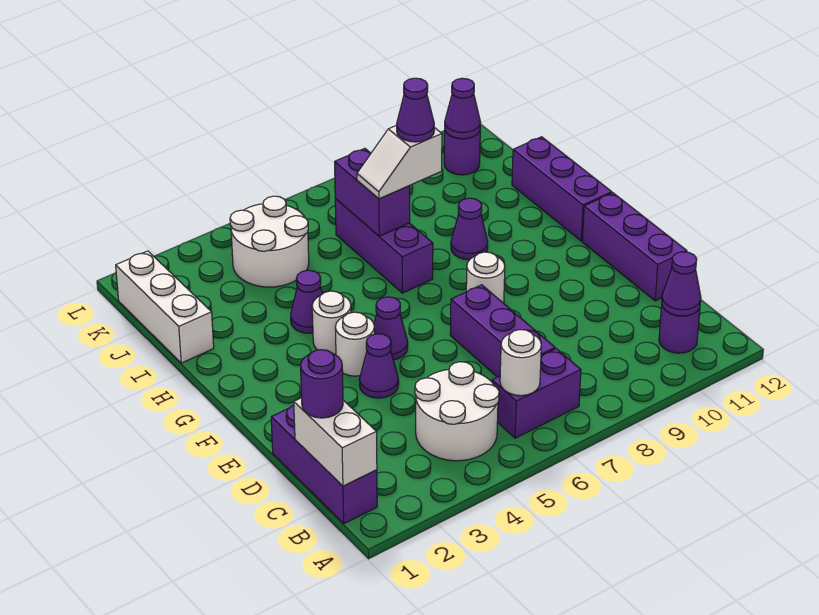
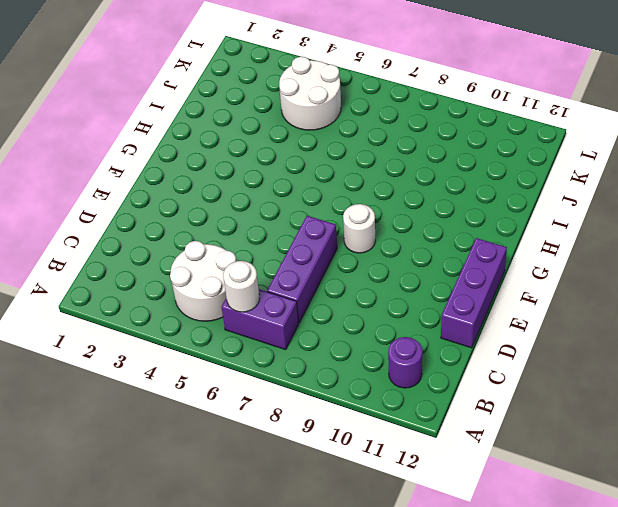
none -> purple brick B1:D1 level 1
none -> purple cone E4 level 1
none -> white round brick F4 level 1

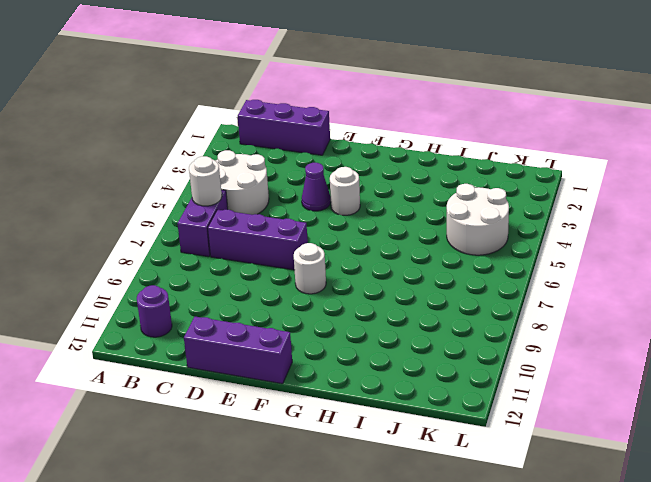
none -> purple cone F5 level 1
none -> white round brick G4 level 1
none -> purple brick G12:I12 level 1

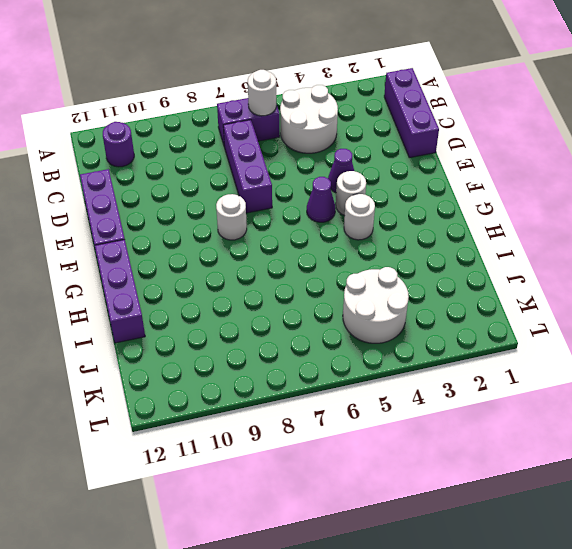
none -> purple cone H4 level 1
none -> purple brick H7:J7 level 1
none -> purple cone H9 level 1

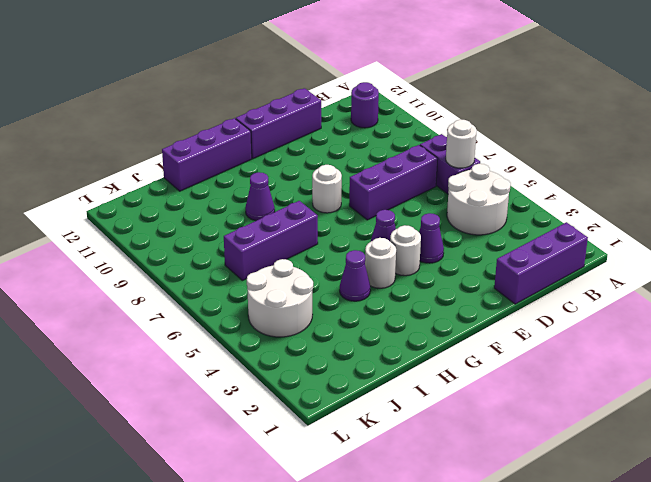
none -> white brick I1:K1 level 1
none -> purple round brick K11 level 1
none -> white brick B1:C1 level 2

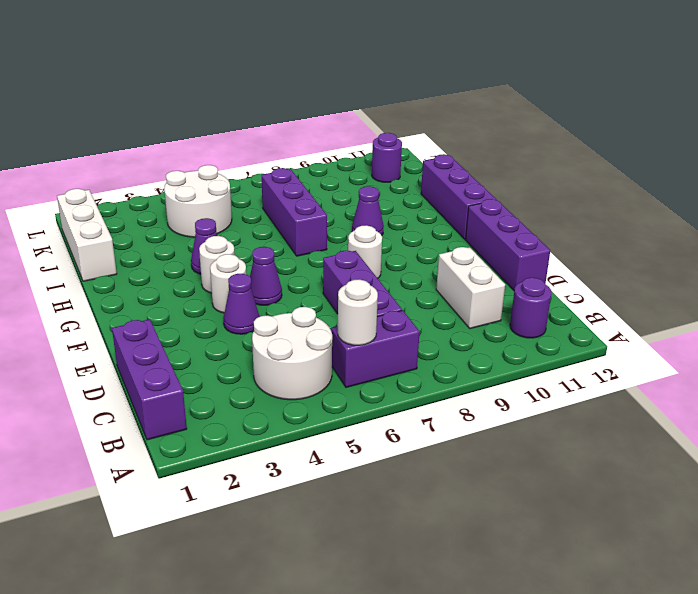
white brick C10:D10 level 1 -> white brick B1:C1 level 2
none -> purple cone B11 level 2
none -> purple brick I7:J7 level 2
none -> purple cone K11 level 2

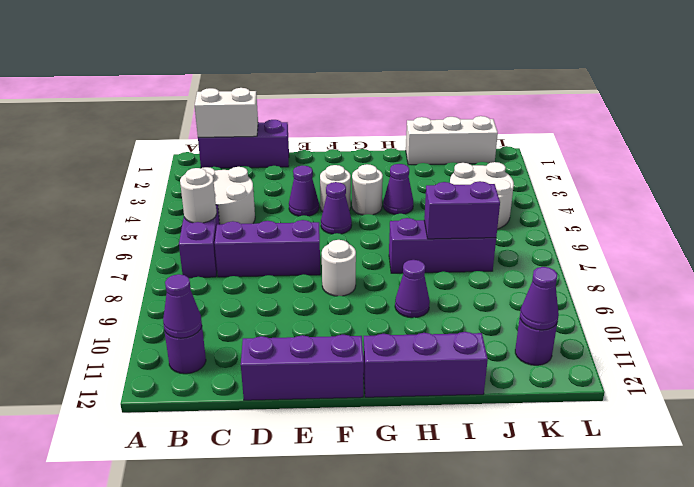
none -> purple round brick C1 level 3
none -> white slope I7:I8 level 3 top 8
none -> purple cone I8 level 4

